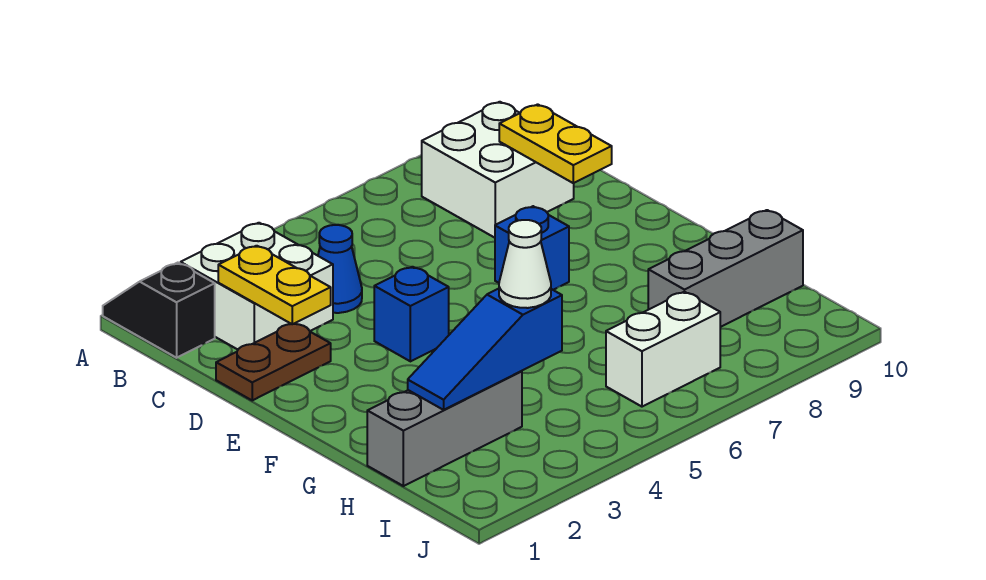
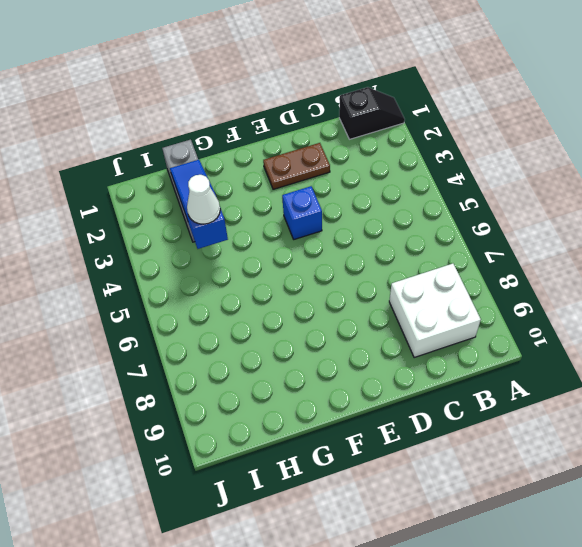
brown plate D2:E2 level 1 -> brown plate D1:D2 level 1
none -> white brick B2:C3 level 1
none -> blue cone C4 level 1
none -> blue brick E7 level 1

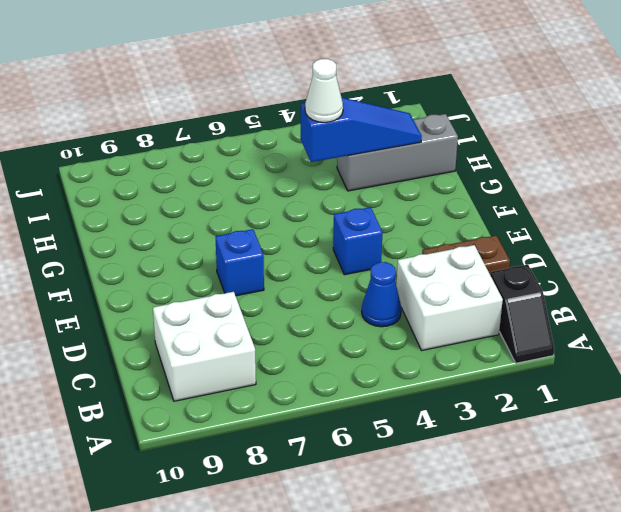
none -> grey brick H8:H10 level 1
none -> white brick I6:I7 level 1
none -> yellow plate C2:D2 level 2

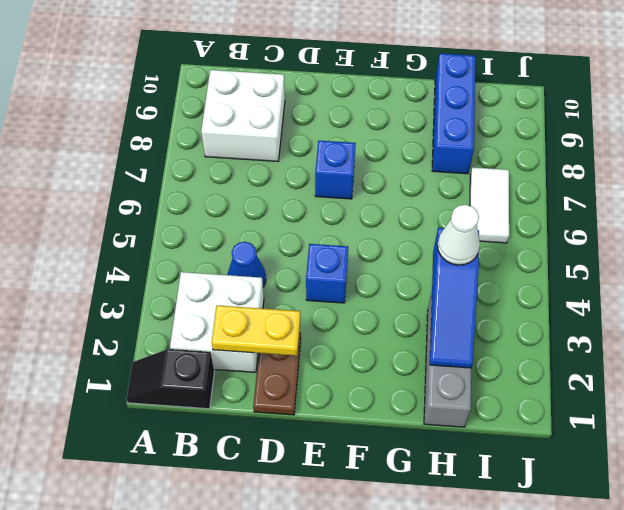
blue brick H8:H10 level 1 -> grey brick H8:H10 level 1
white tile I6:I7 level 1 -> white brick I6:I7 level 1
none -> yellow plate C9:D9 level 2

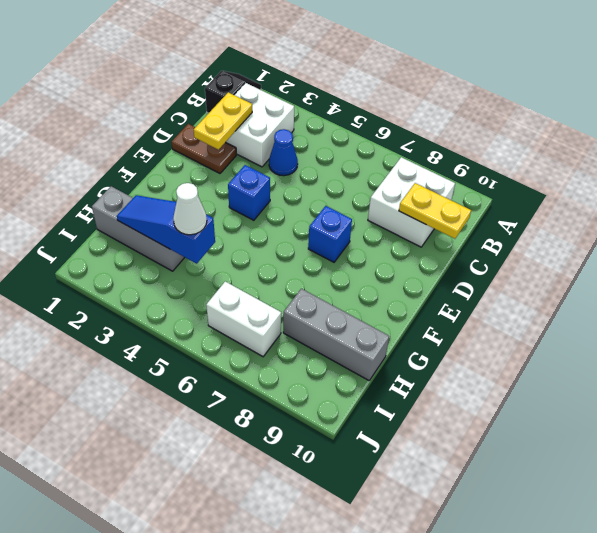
yellow plate C9:C10 level 2 -> yellow plate C9:D9 level 2

